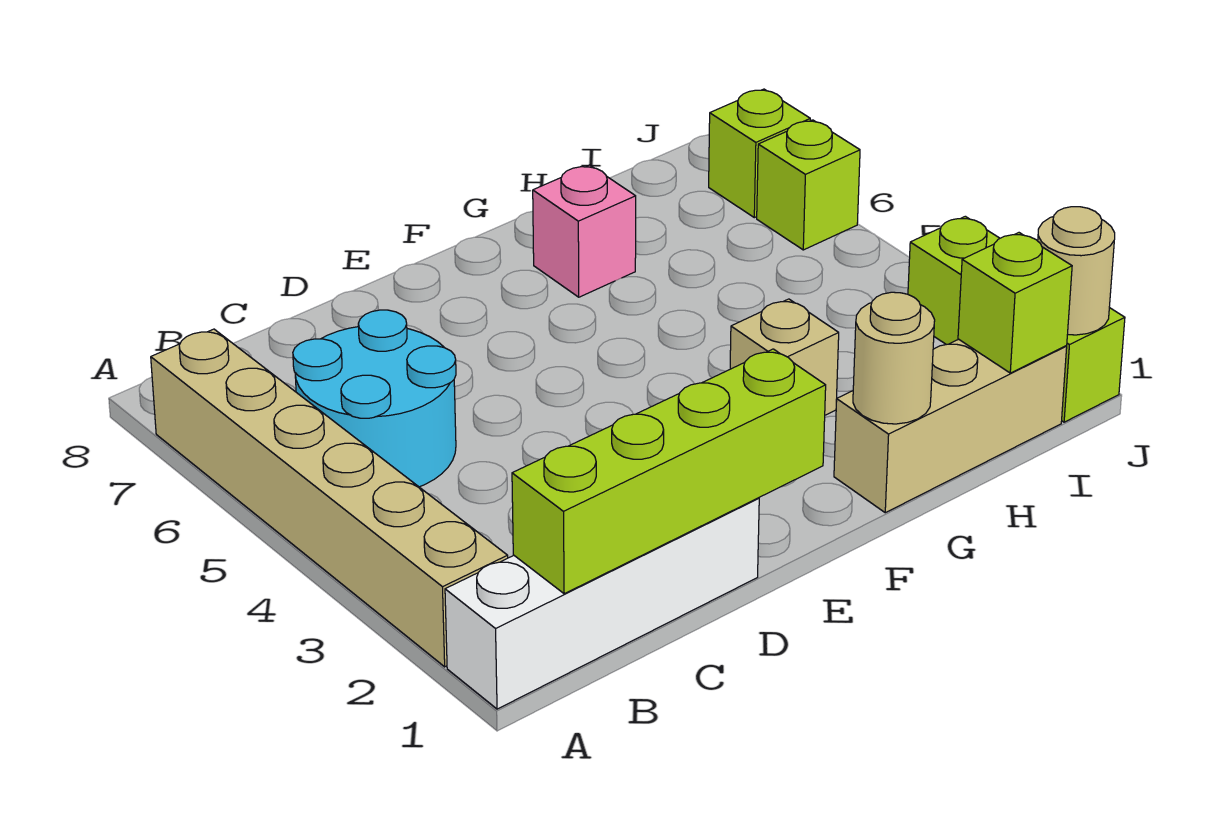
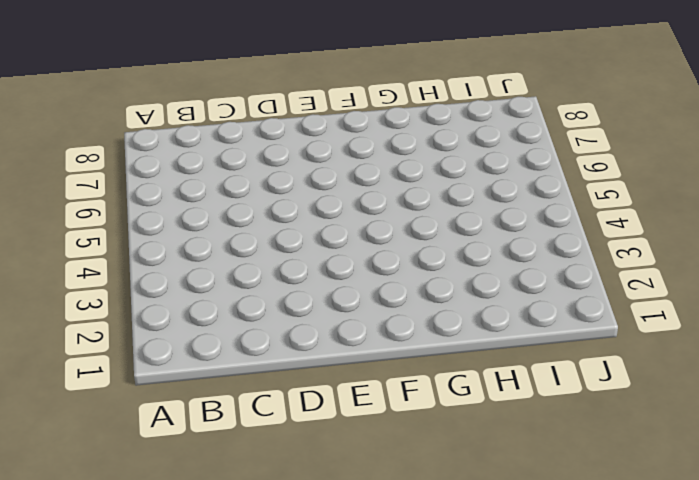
none -> white brick A1:D1 level 1
none -> tan brick A2:A7 level 1
none -> cyan round brick B5:C6 level 1

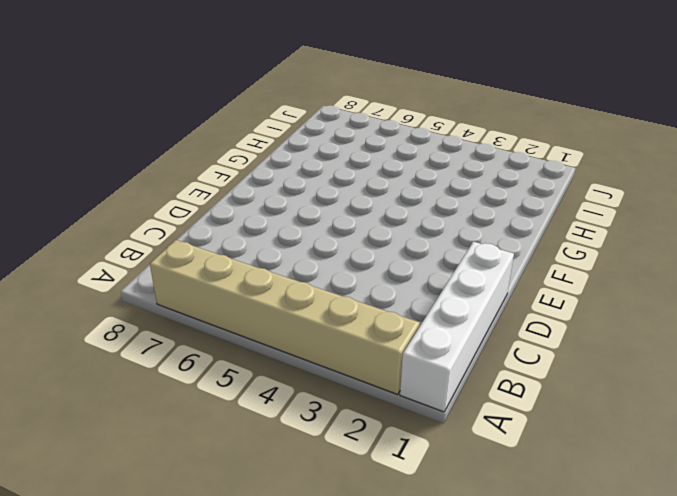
none -> cyan round brick B5:C6 level 1
none -> tan brick G1:I1 level 1
none -> tan brick G3 level 1

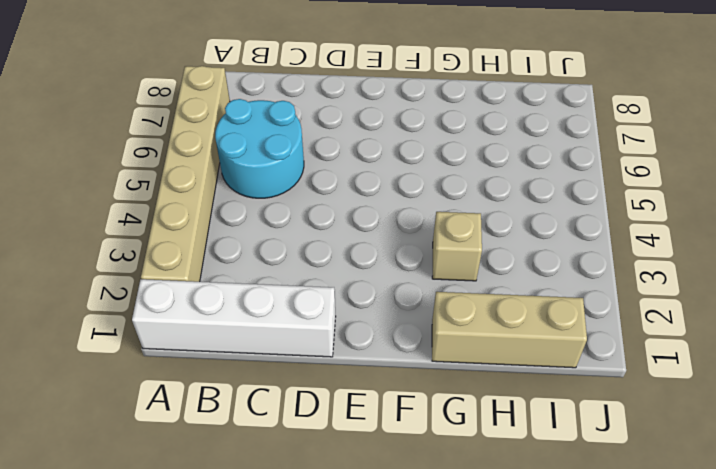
none -> pink brick G7 level 1
none -> lime brick J1:J3 level 1
none -> lime brick J6 level 1

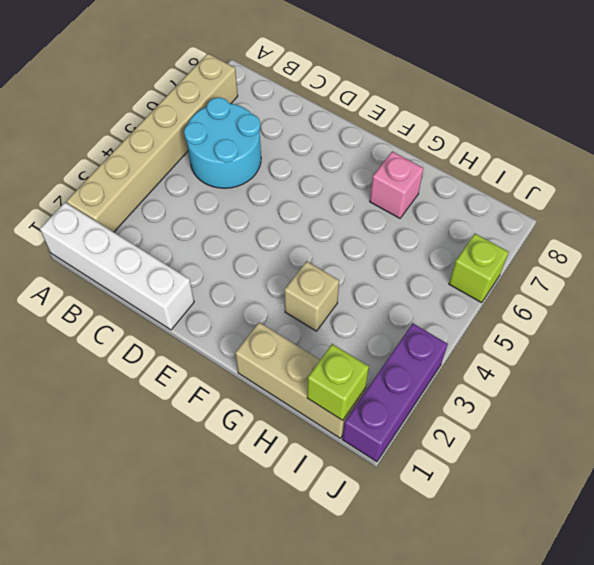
purple brick J1:J3 level 1 -> lime brick J1:J3 level 1
none -> lime brick J7 level 1
none -> lime brick B1:E1 level 2
none -> tan round brick G1 level 2

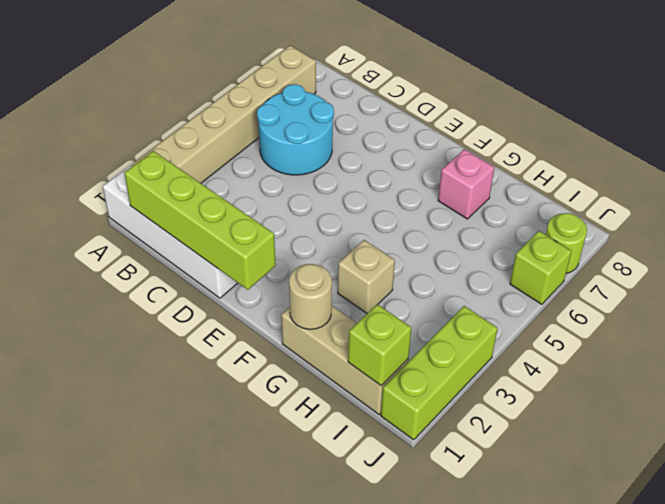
lime round brick J7 level 1 -> lime brick J7 level 1
none -> tan round brick J1 level 2

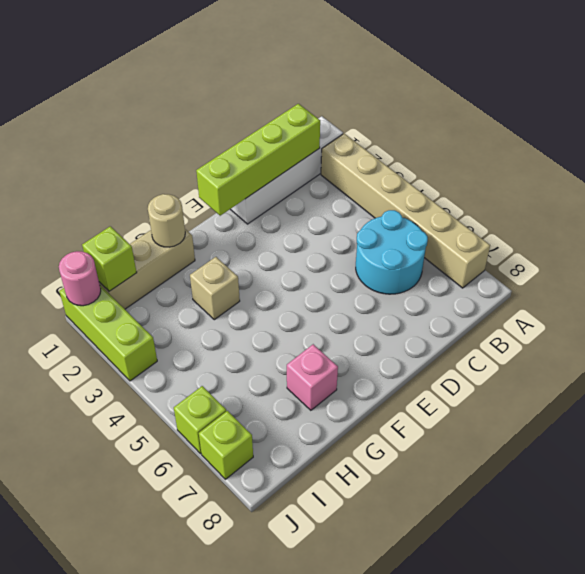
pink round brick J1 level 2 -> tan round brick J1 level 2

